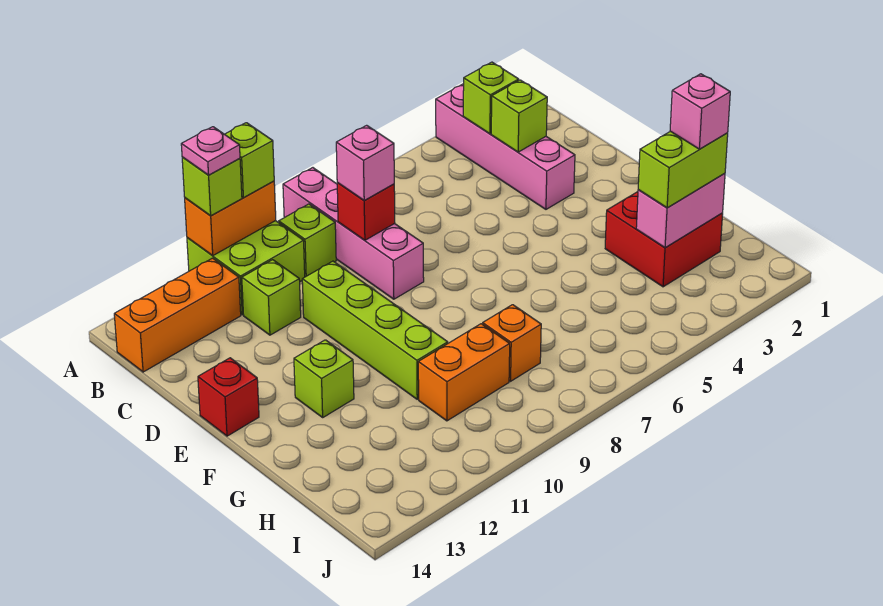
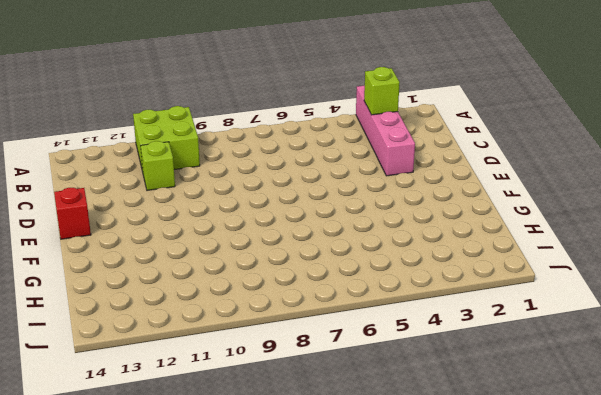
none -> pink brick A8:D8 level 1
none -> lime brick B9 level 1
none -> orange brick B12:B14 level 1

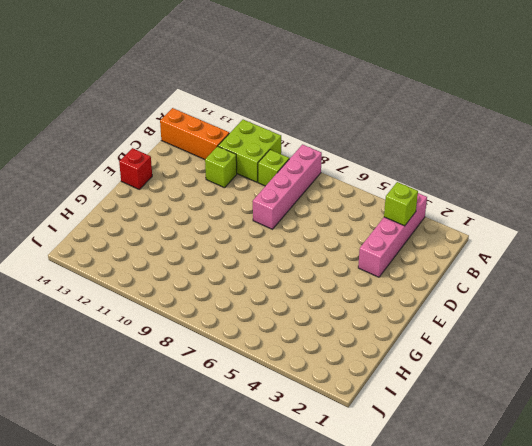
none -> lime brick D10:G10 level 1
none -> lime brick F12 level 1
none -> red brick G2:H3 level 1

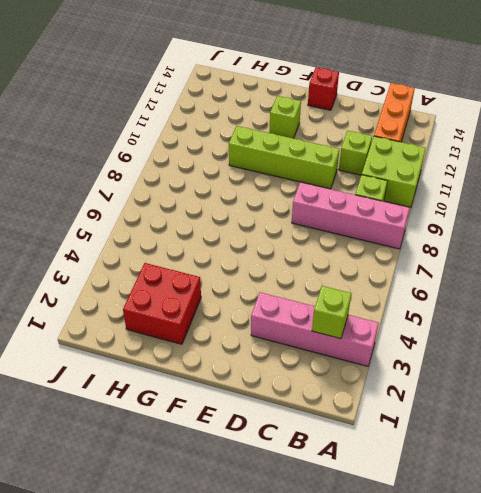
none -> orange brick H8 level 1
none -> orange brick H9:H10 level 1
none -> orange brick A10:A11 level 2

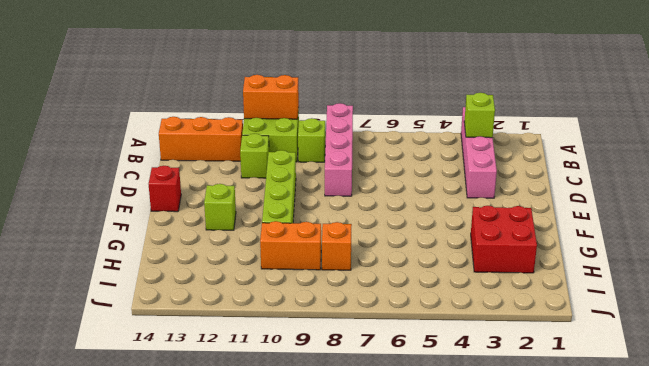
none -> lime brick C3 level 2
none -> red brick C8 level 2
none -> pink brick H2:H3 level 2

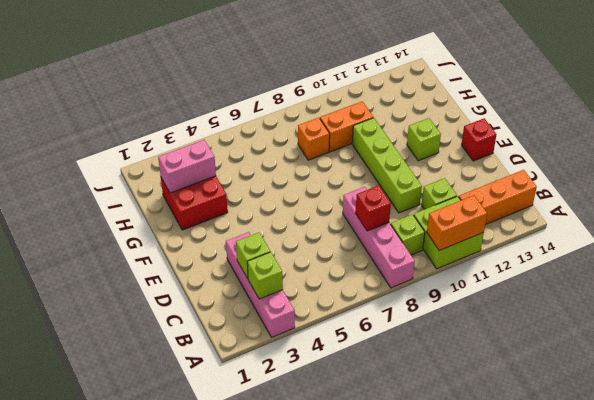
none -> lime brick A10 level 3
none -> lime brick A11 level 3
none -> pink brick C8 level 3

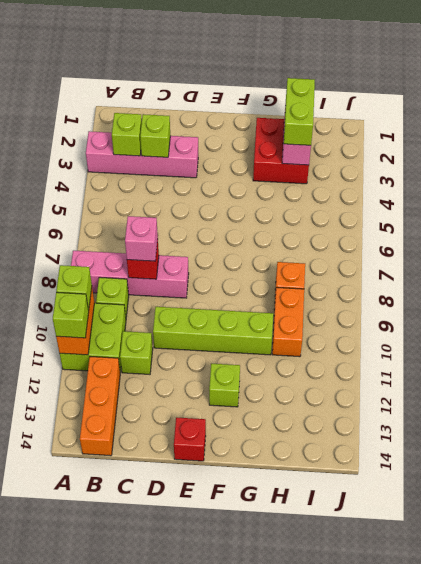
none -> pink plate A11 level 4
none -> pink brick H2 level 4

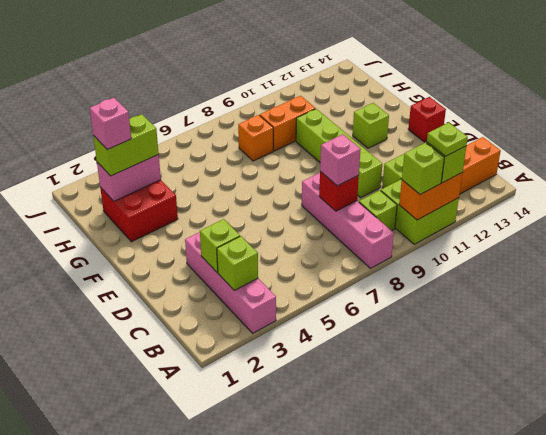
lime plate A11 level 4 -> pink plate A11 level 4

